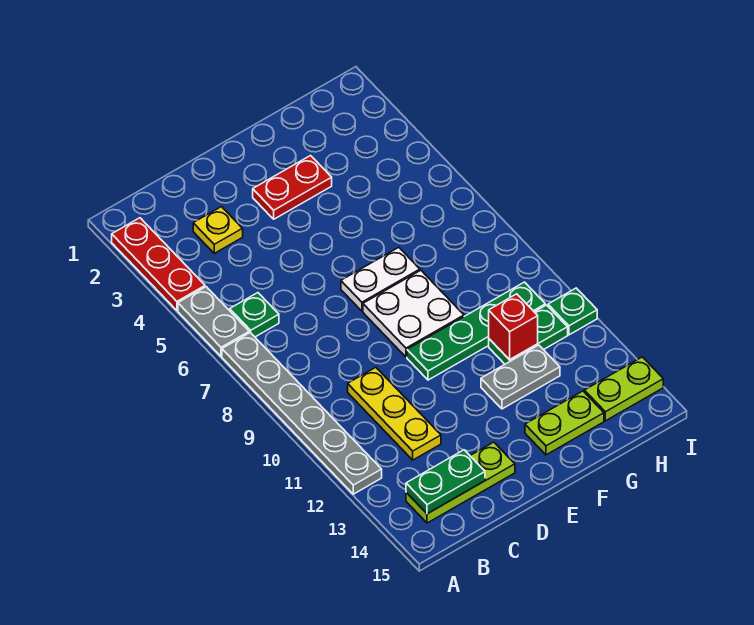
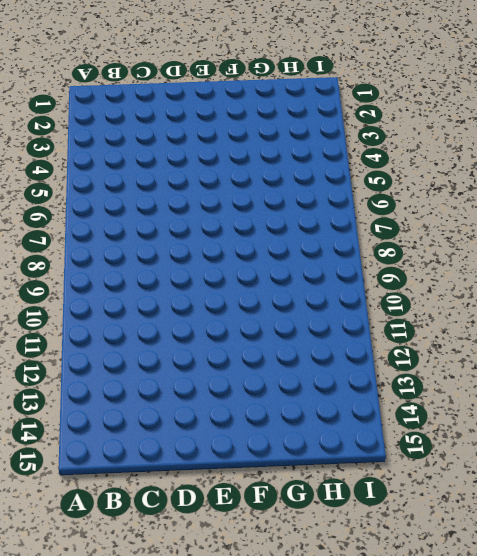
none -> red plate A2:A4 level 1
none -> grey plate A5:A6 level 1
none -> grey plate A7:A12 level 1

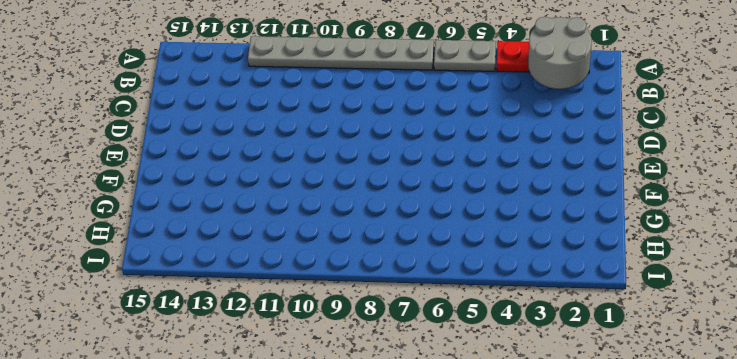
grey round brick A2:B3 level 2 -> none
none -> green plate B6 level 1
none -> lime plate B14:D14 level 1
none -> yellow plate C3 level 1

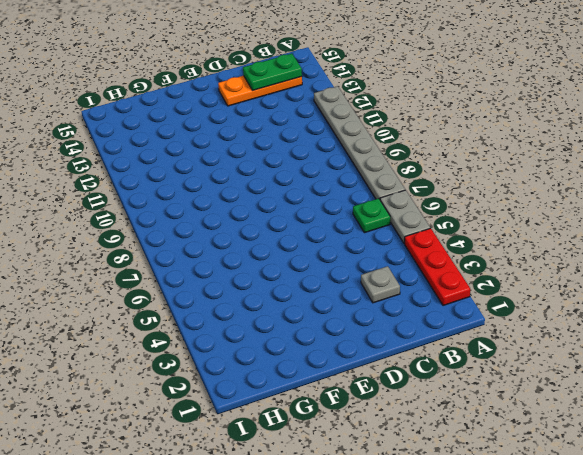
orange plate B14:D14 level 1 -> lime plate B14:D14 level 1
grey plate C3 level 1 -> yellow plate C3 level 1
none -> yellow plate C10:C12 level 1
none -> red plate E3:F3 level 1
none -> white plate E7:F7 level 1

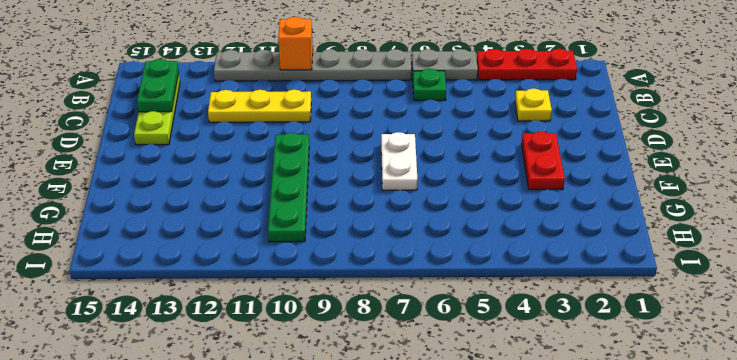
orange brick A10 level 2 -> none
none -> white plate E8:F9 level 1
none -> grey plate F12:G12 level 1
none -> lime plate F14:G14 level 1

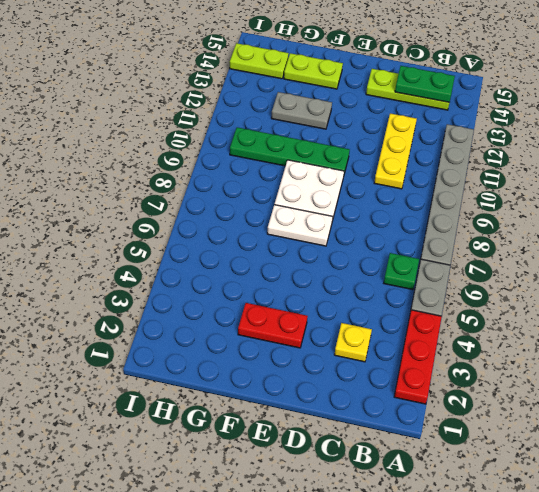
none -> green plate G11:H11 level 1
none -> green plate I11 level 1
none -> red brick G11 level 2

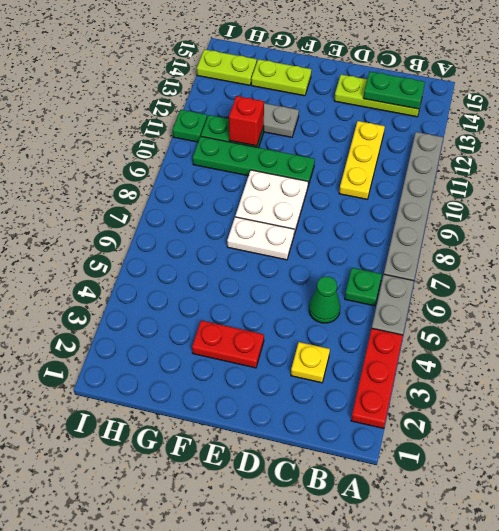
green cone C5 level 1 -> none

